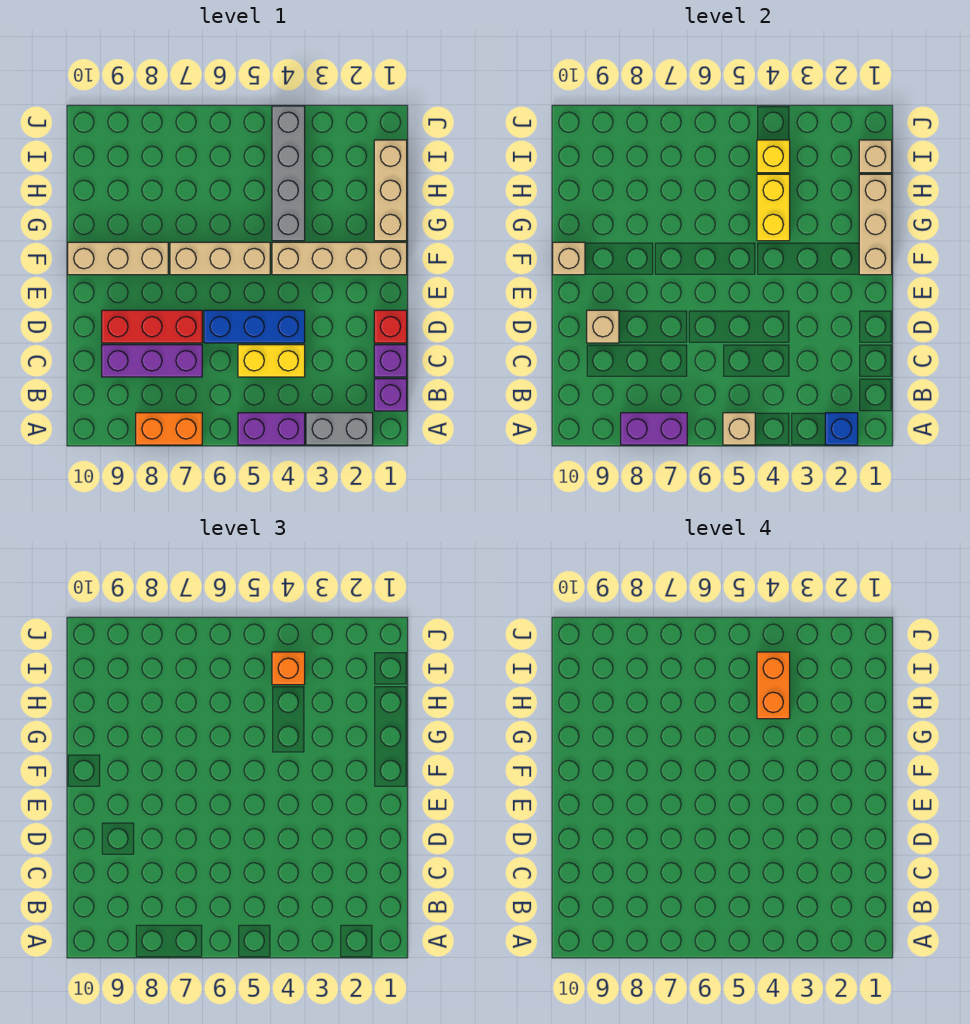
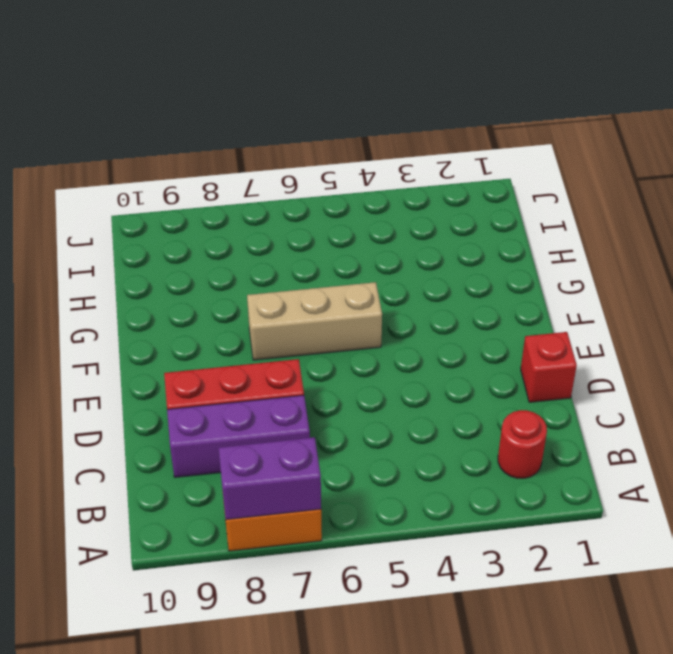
red round brick B2 level 1 -> none
none -> grey brick A2:A3 level 1
none -> purple brick A4:A5 level 1
none -> purple brick B1 level 1

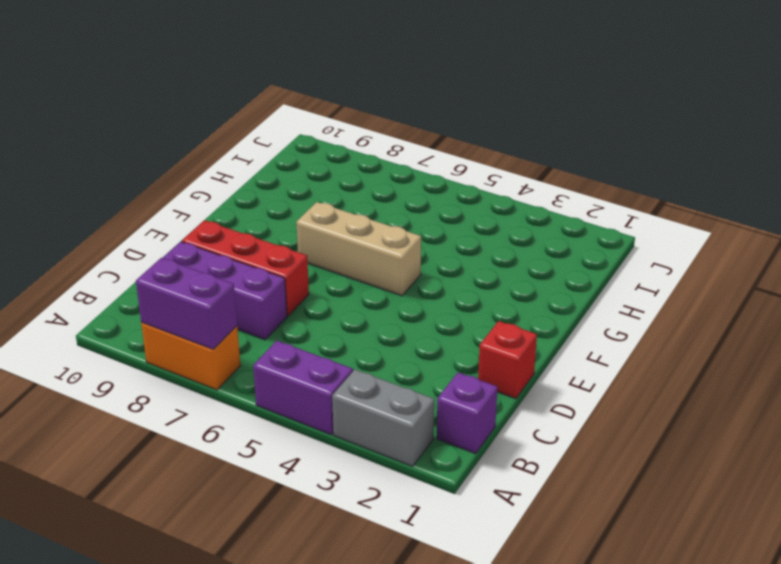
none -> purple brick C1 level 1
none -> yellow brick C4:C5 level 1
none -> blue brick D4:D6 level 1

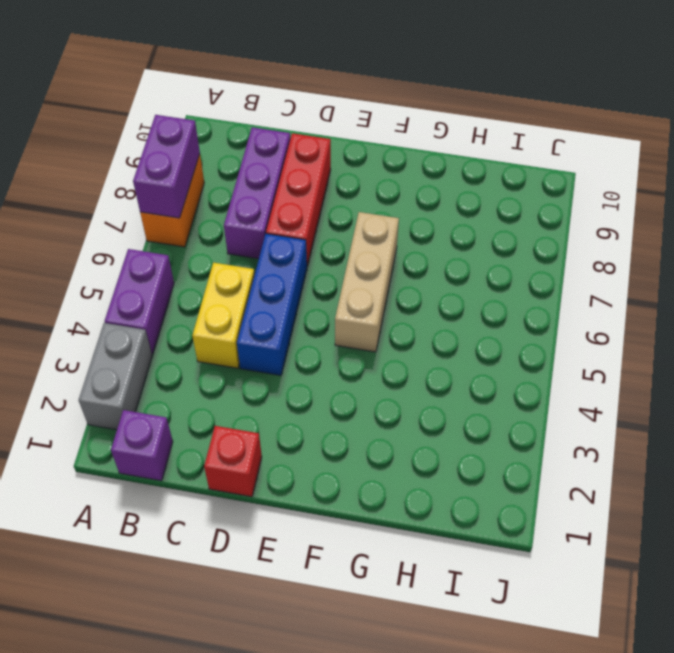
none -> purple brick C1 level 1
none -> tan brick F1:F4 level 1
none -> tan brick F8:F10 level 1

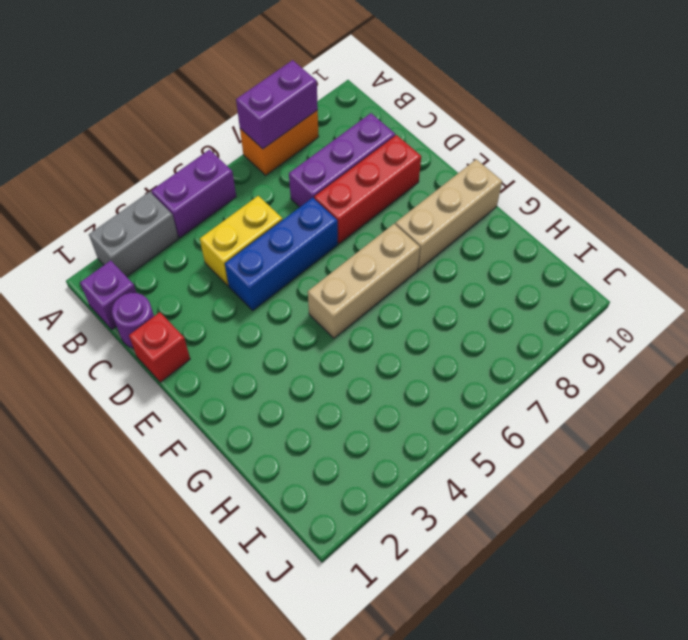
purple round brick C1 level 1 -> purple brick C1 level 1
none -> tan brick F1:F4 level 1
none -> tan brick G1:I1 level 1
none -> grey brick G4:J4 level 1

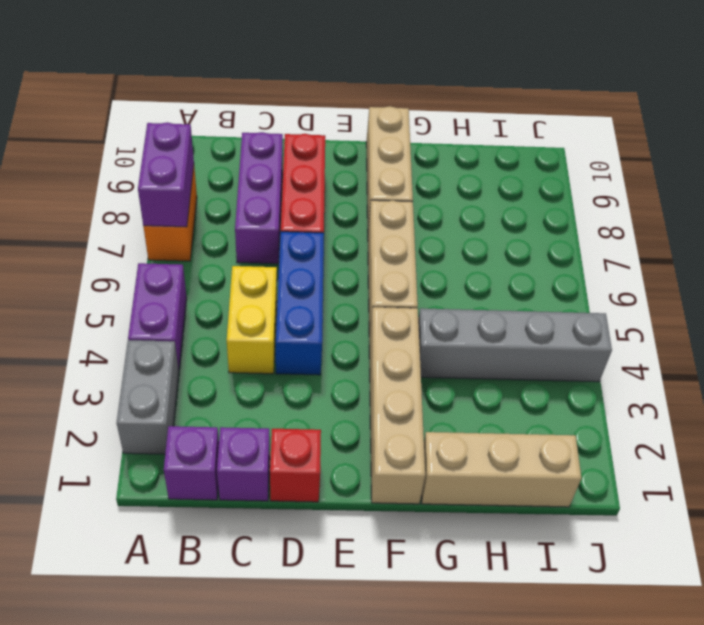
none -> blue brick A2 level 2
none -> tan brick A5 level 2
none -> tan brick D9 level 2

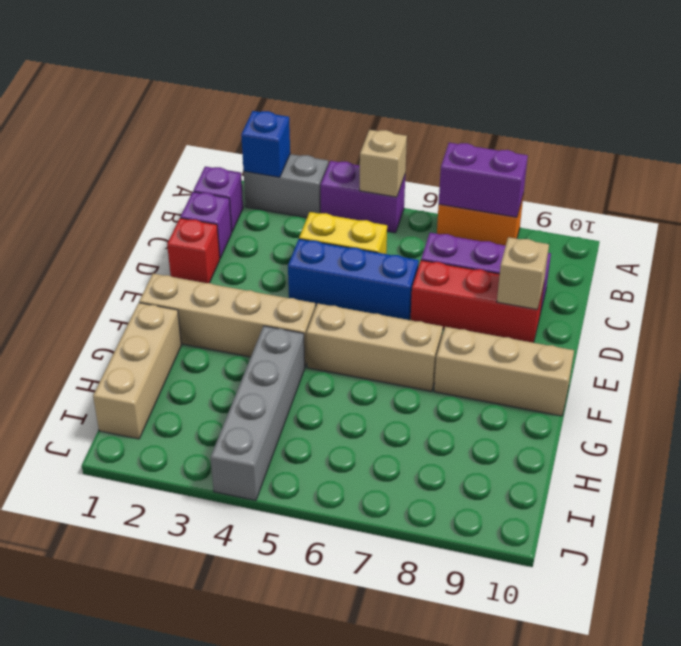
none -> tan brick F1:H1 level 2
none -> tan brick F10 level 2
none -> yellow brick G4:H4 level 2

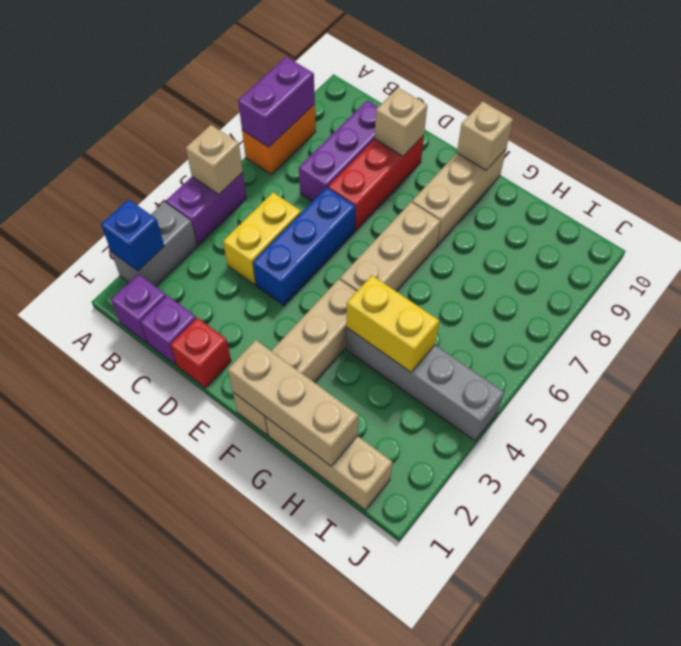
none -> tan brick I1 level 2
none -> yellow brick I4 level 2
none -> orange brick I4 level 3

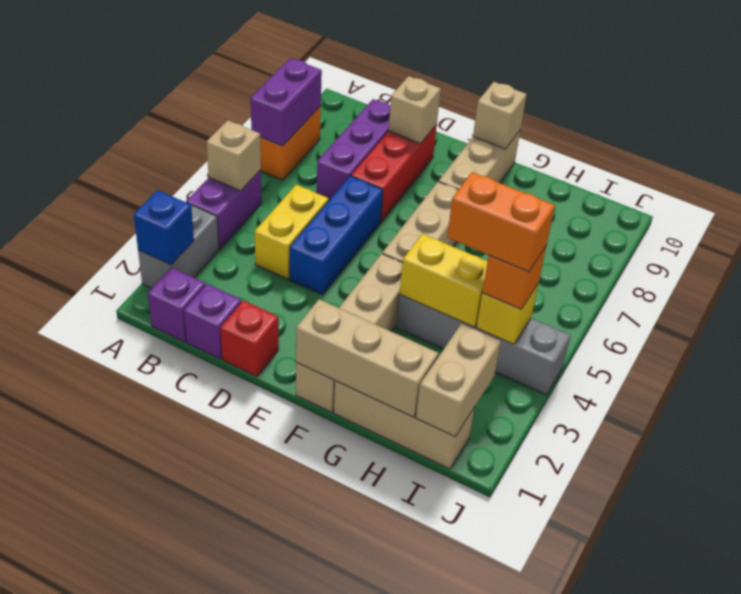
tan brick I1:I2 level 2 -> tan brick I1 level 2

